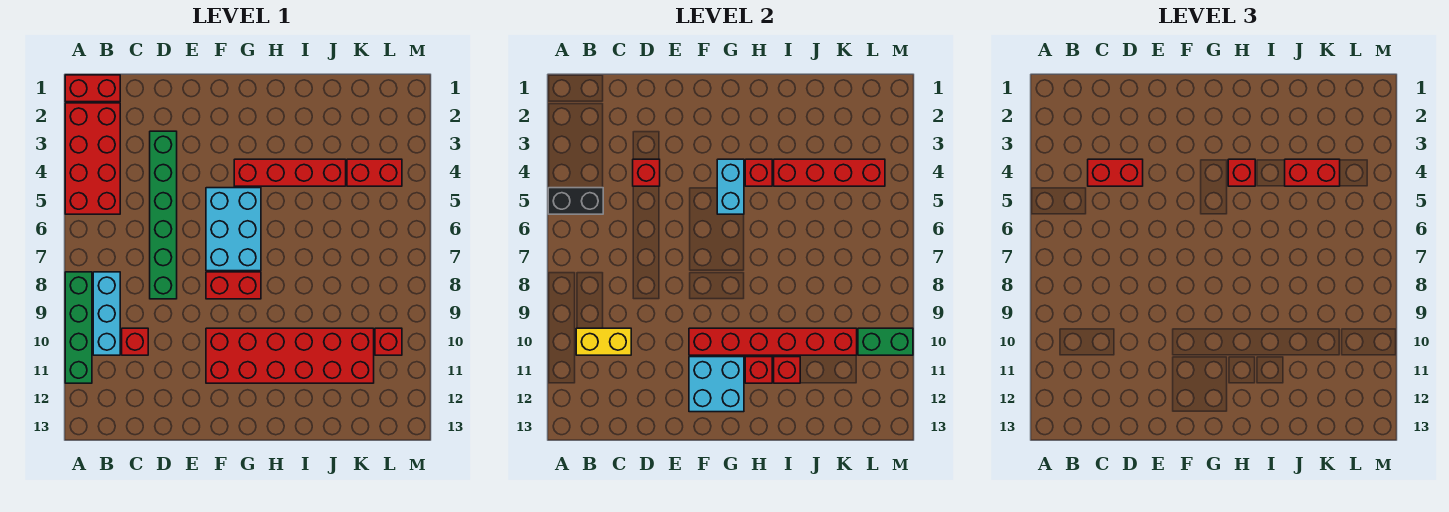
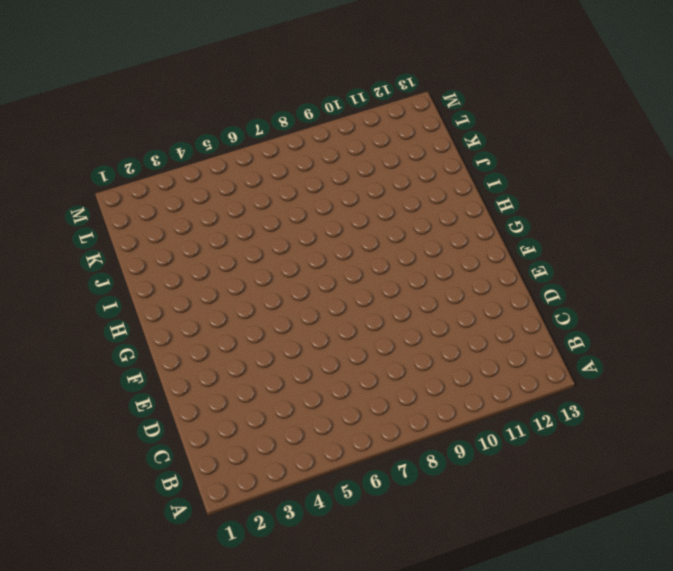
none -> red brick A1:B1 level 1
none -> red brick A2:B5 level 1
none -> green brick A8:A11 level 1

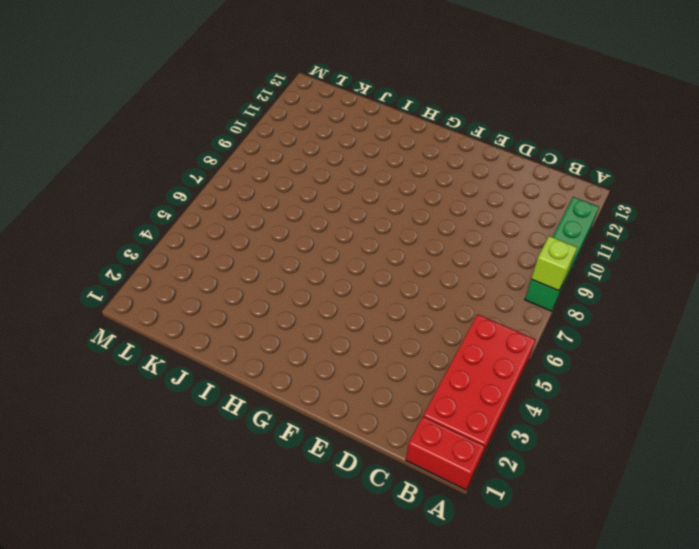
lime brick A8 level 2 -> none
none -> cyan brick B8:B10 level 1
none -> red brick C10 level 1
none -> green brick D3:D8 level 1

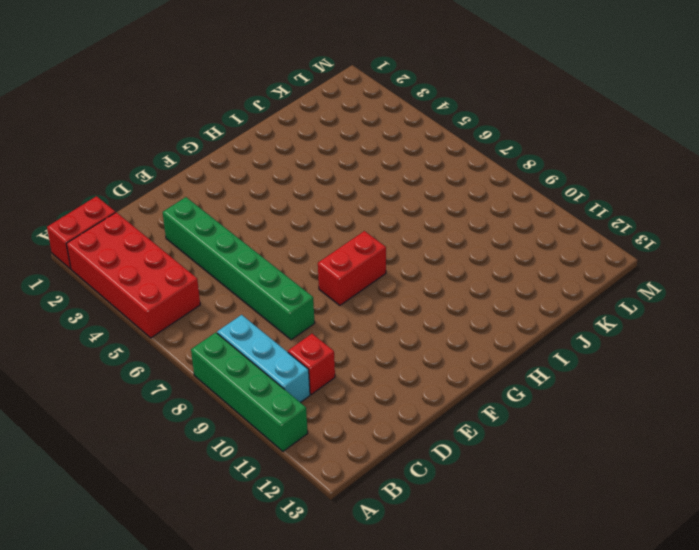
none -> cyan brick F5:G7 level 1
none -> red brick F10:K11 level 1
none -> red brick G4:J4 level 1

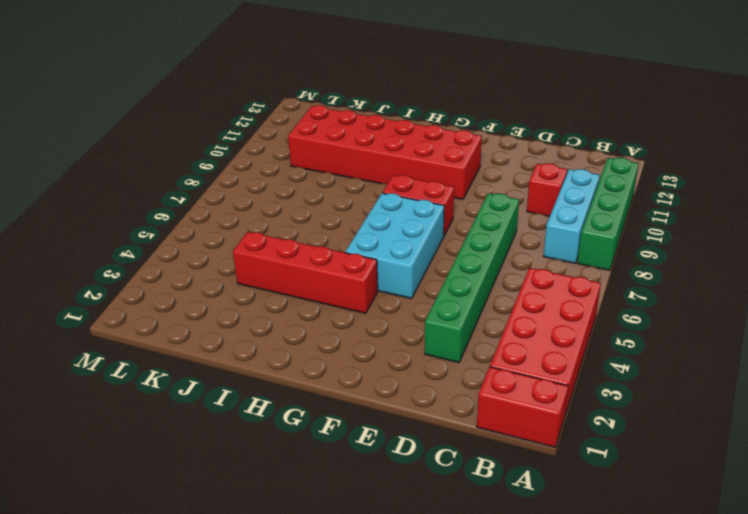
none -> red brick K4:L4 level 1
none -> red brick L10 level 1
none -> black brick A5:B5 level 2

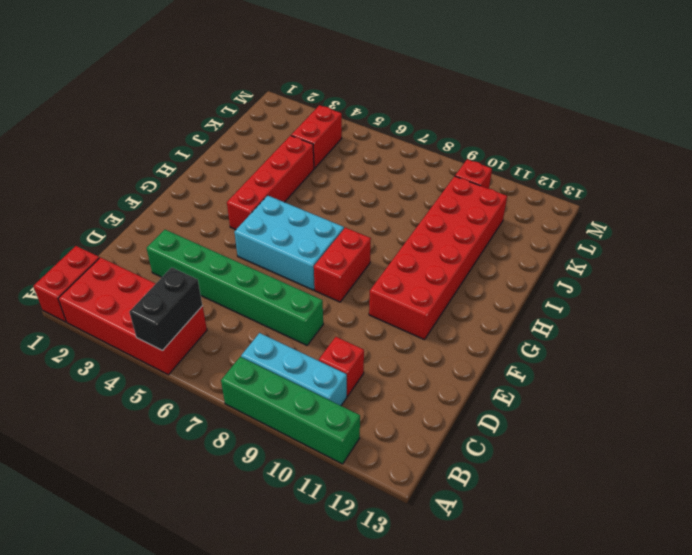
none -> yellow brick B10:C10 level 2
none -> red brick D4 level 2
none -> red brick F10:K10 level 2

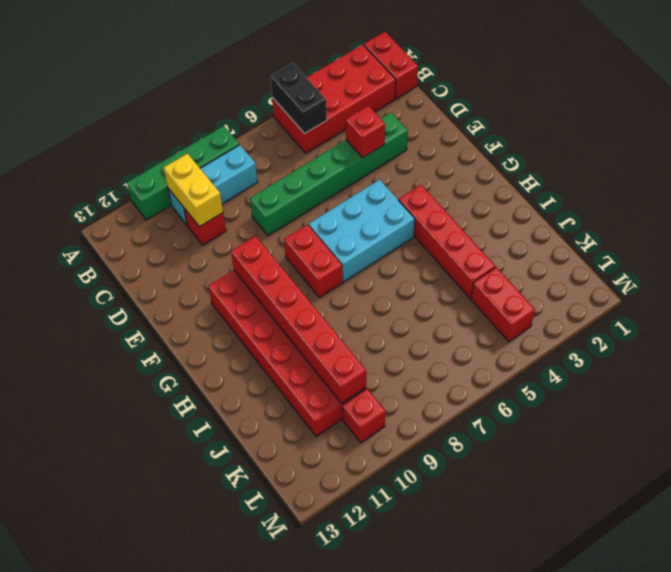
none -> cyan brick F11:G12 level 2
none -> cyan brick G4:G5 level 2
none -> red brick H4 level 2

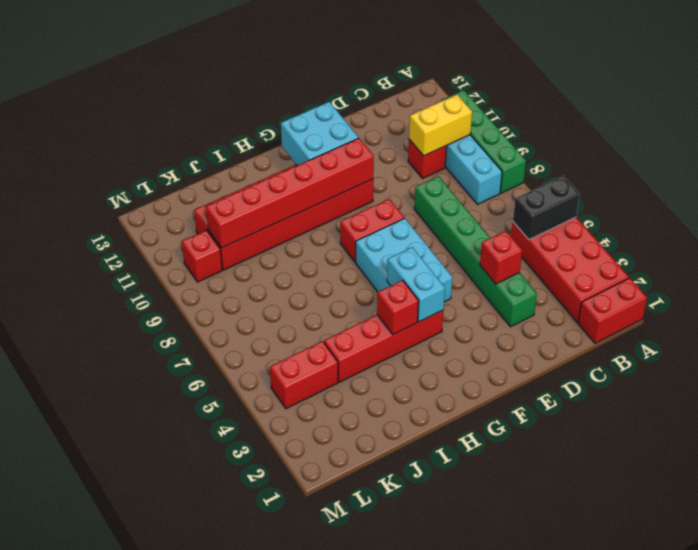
none -> red brick H11 level 2
none -> red brick I4:L4 level 2
none -> red brick I11 level 2

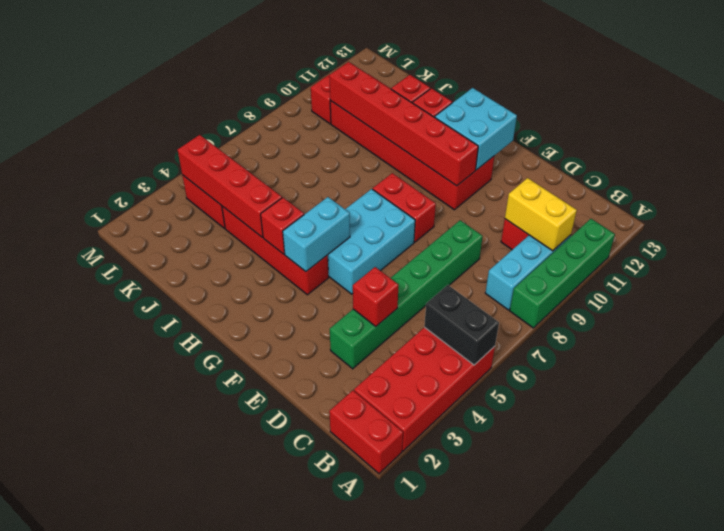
none -> green brick L10:M10 level 2
none -> red brick C4:D4 level 3
none -> red brick H4 level 3

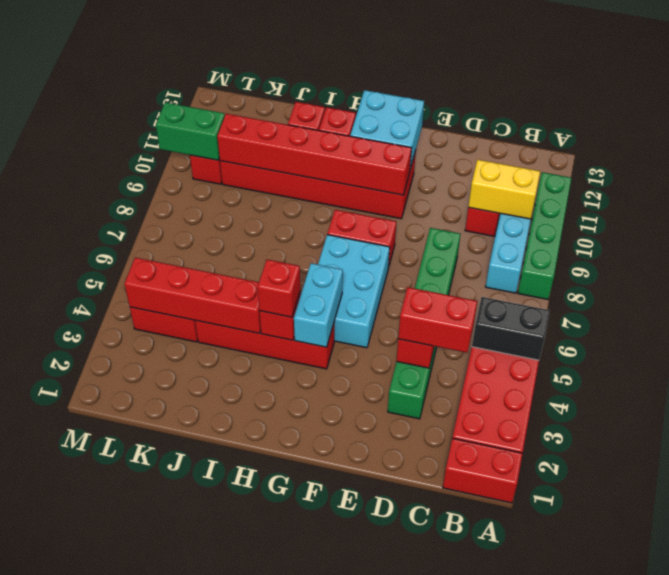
none -> red brick J4:K4 level 3

